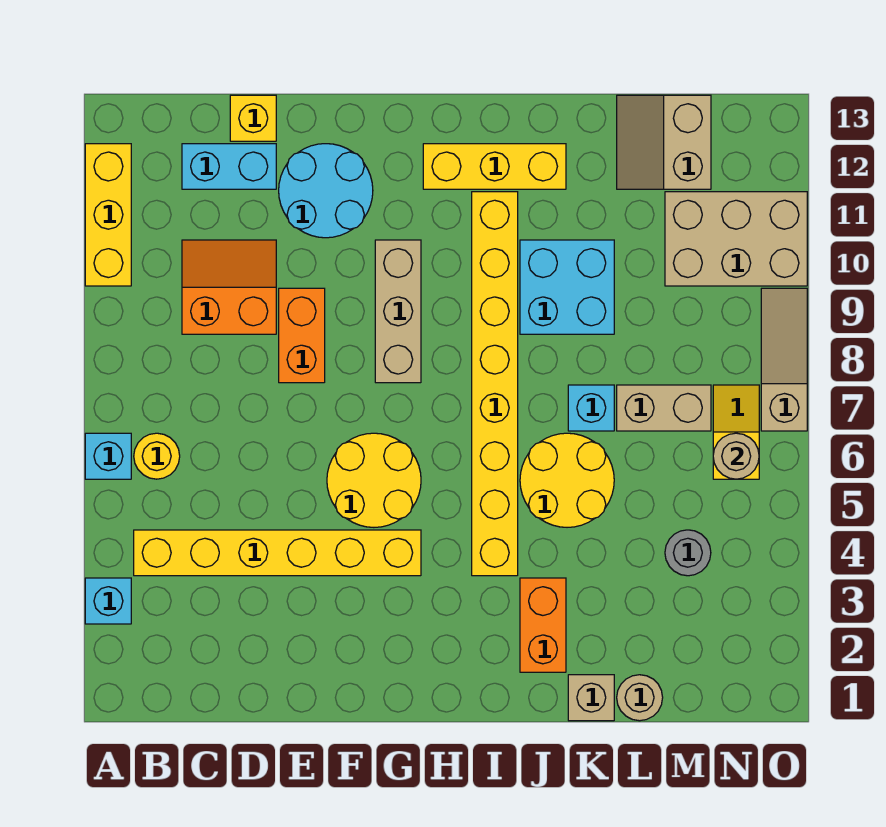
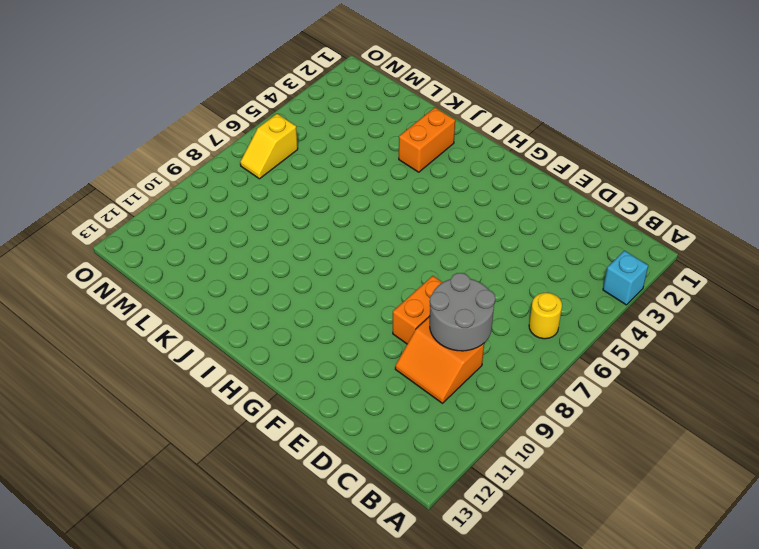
grey round brick C8:D9 level 2 -> none
none -> cyan brick A6 level 1
none -> yellow brick A10:A12 level 1
none -> yellow brick B4:G4 level 1

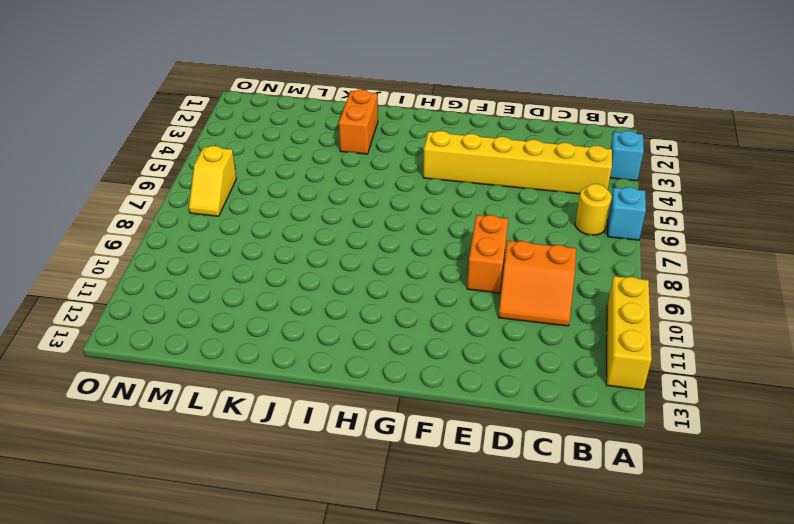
none -> cyan brick C12:D12 level 1
none -> yellow brick D13 level 1
none -> cyan round brick E11:F12 level 1

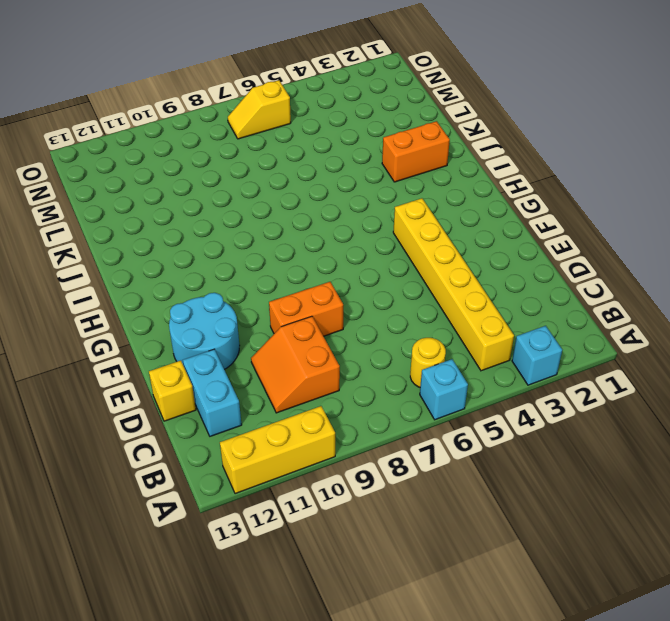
none -> yellow round brick F5:G6 level 1
none -> tan brick G8:G10 level 1
none -> yellow brick H12:J12 level 1

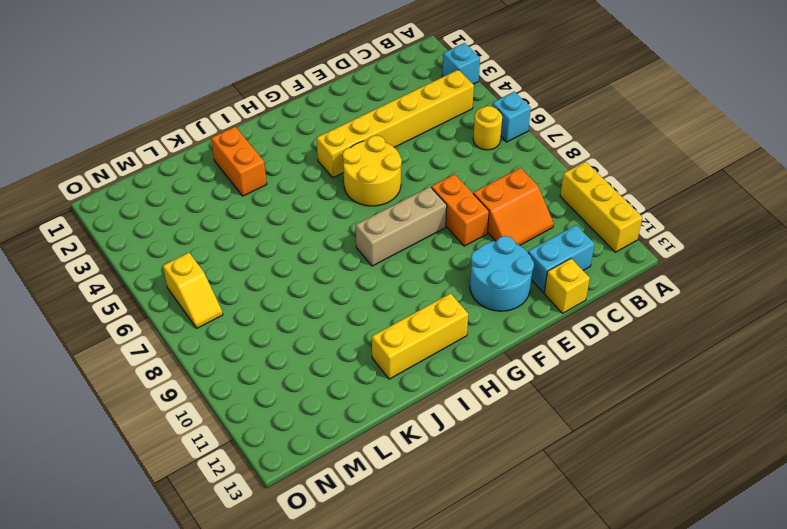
tan brick F8:H8 level 1 -> tan brick G8:G10 level 1
none -> yellow brick I4:I11 level 1
none -> yellow round brick J5:K6 level 1
none -> cyan brick J9:K10 level 1

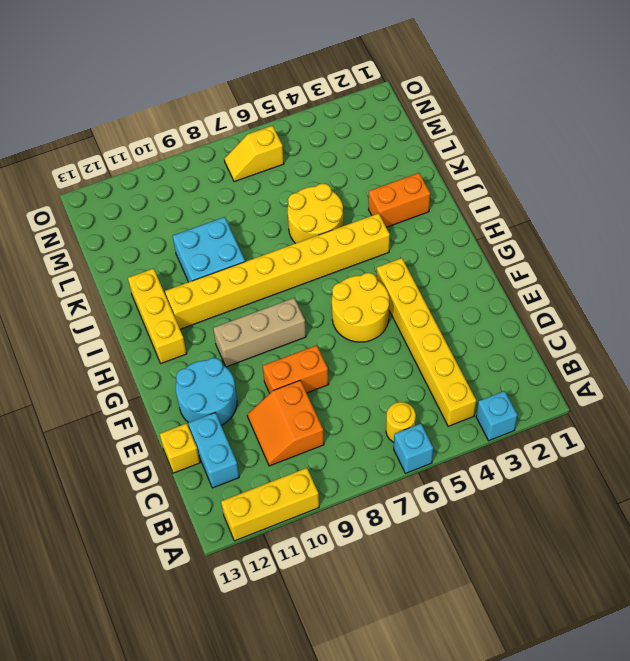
none -> tan brick K1 level 1
none -> cyan brick K7 level 1
none -> tan round brick L1 level 1

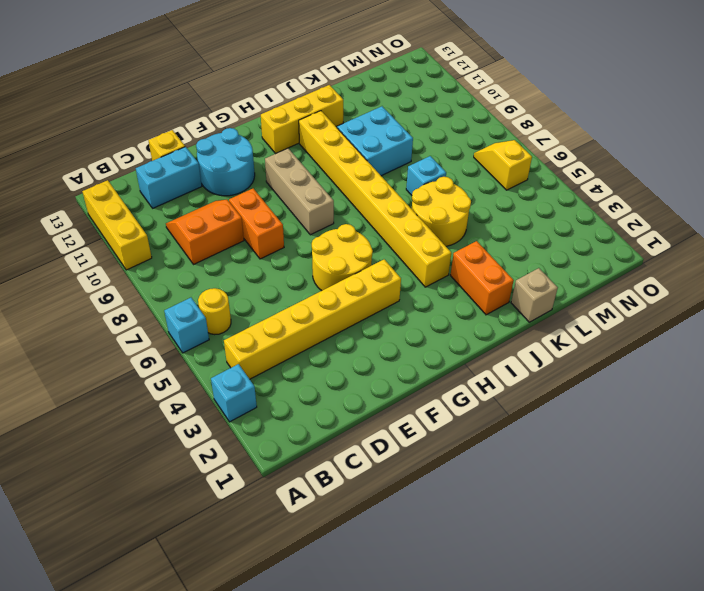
none -> tan round brick L1 level 1
none -> tan brick L7:M7 level 1
none -> tan slope L12:M13 level 1 top M

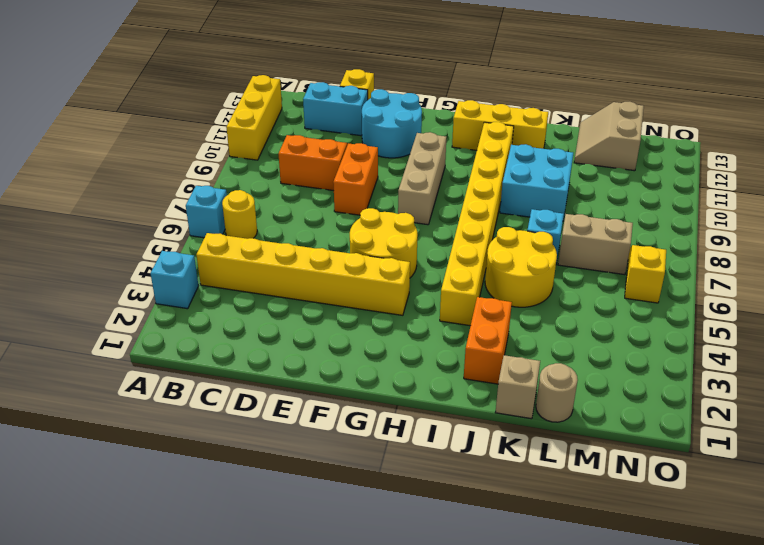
none -> grey round brick M4 level 1
none -> tan brick M10:O11 level 1
none -> tan slope O7:O9 level 1 top 7

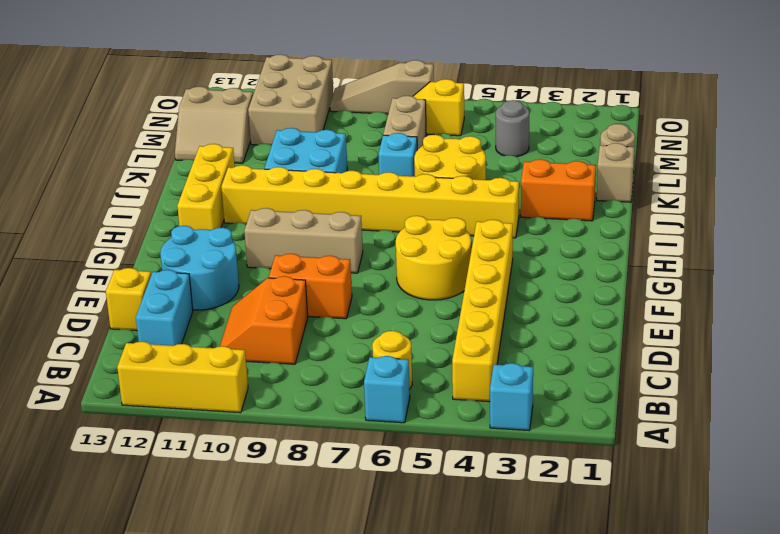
none -> tan round brick N6 level 2

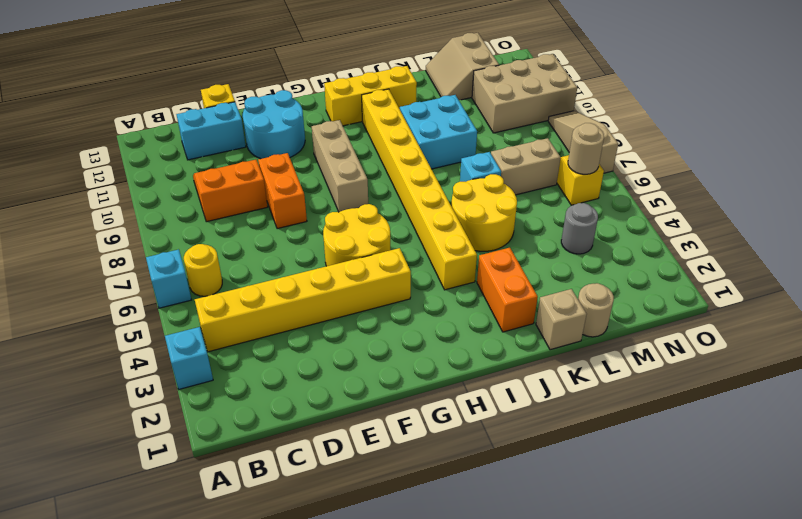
none -> yellow brick A10:A12 level 1

